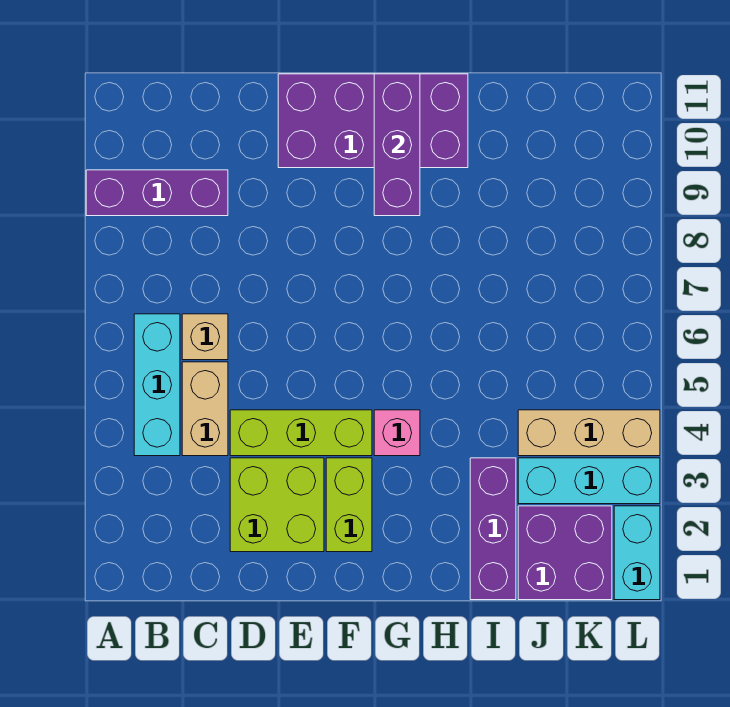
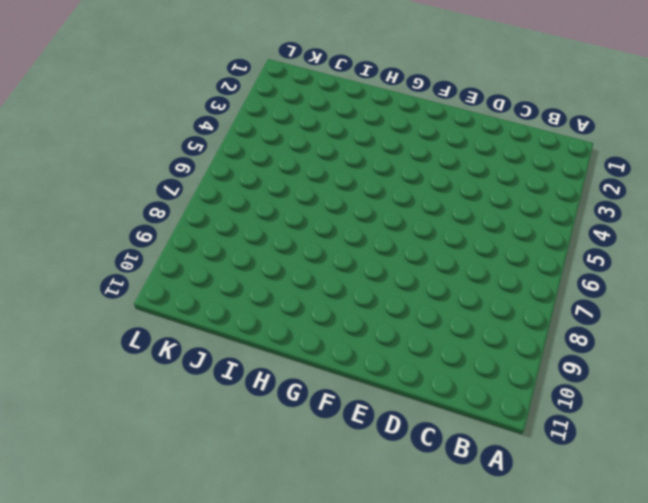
none -> purple brick A9:C9 level 1
none -> cyan brick B4:B6 level 1
none -> tan brick C4:C5 level 1

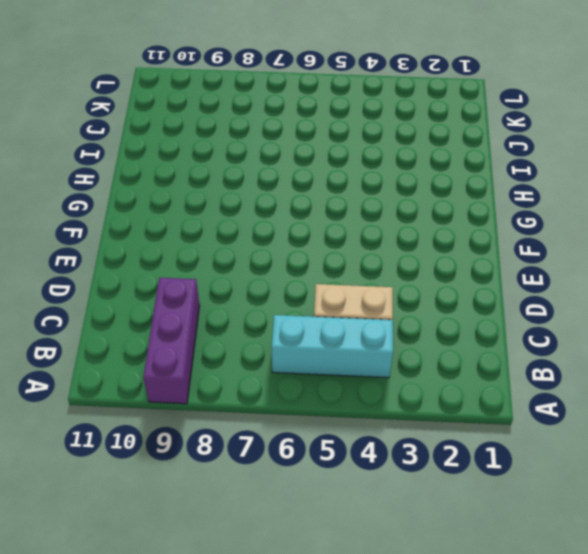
none -> tan brick C6 level 1
none -> lime brick D2:E3 level 1
none -> lime brick D4:F4 level 1

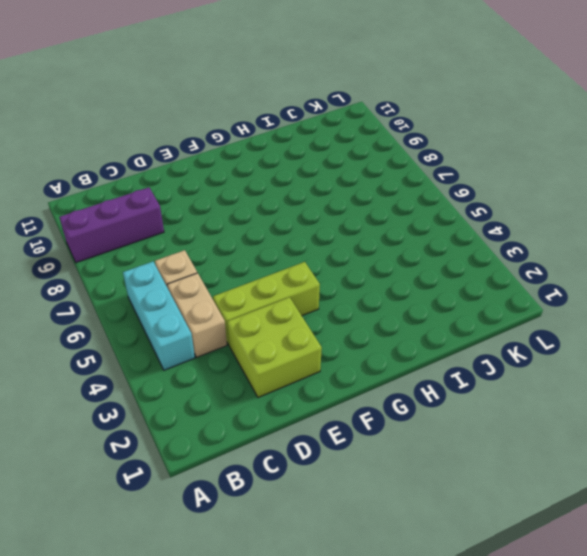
none -> purple brick E10:H11 level 1
none -> lime brick F2:F3 level 1
none -> pink brick G4 level 1

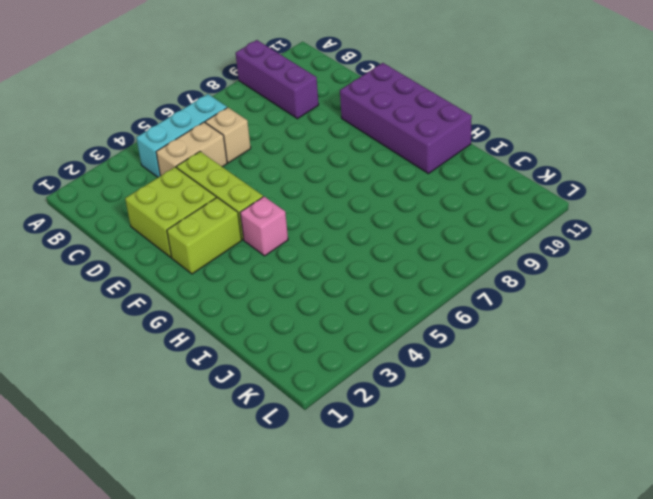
none -> purple brick I1:I3 level 1
none -> purple brick J1:K2 level 1
none -> cyan brick J3:L3 level 1

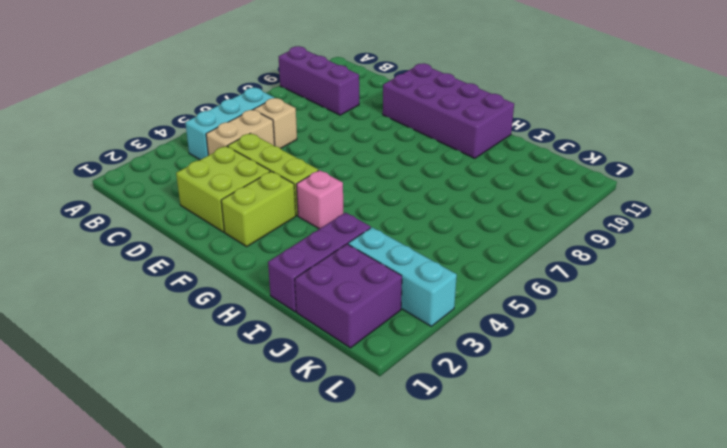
none -> tan brick J4:L4 level 1
none -> cyan brick L1:L2 level 1
none -> purple brick G9:G11 level 2

